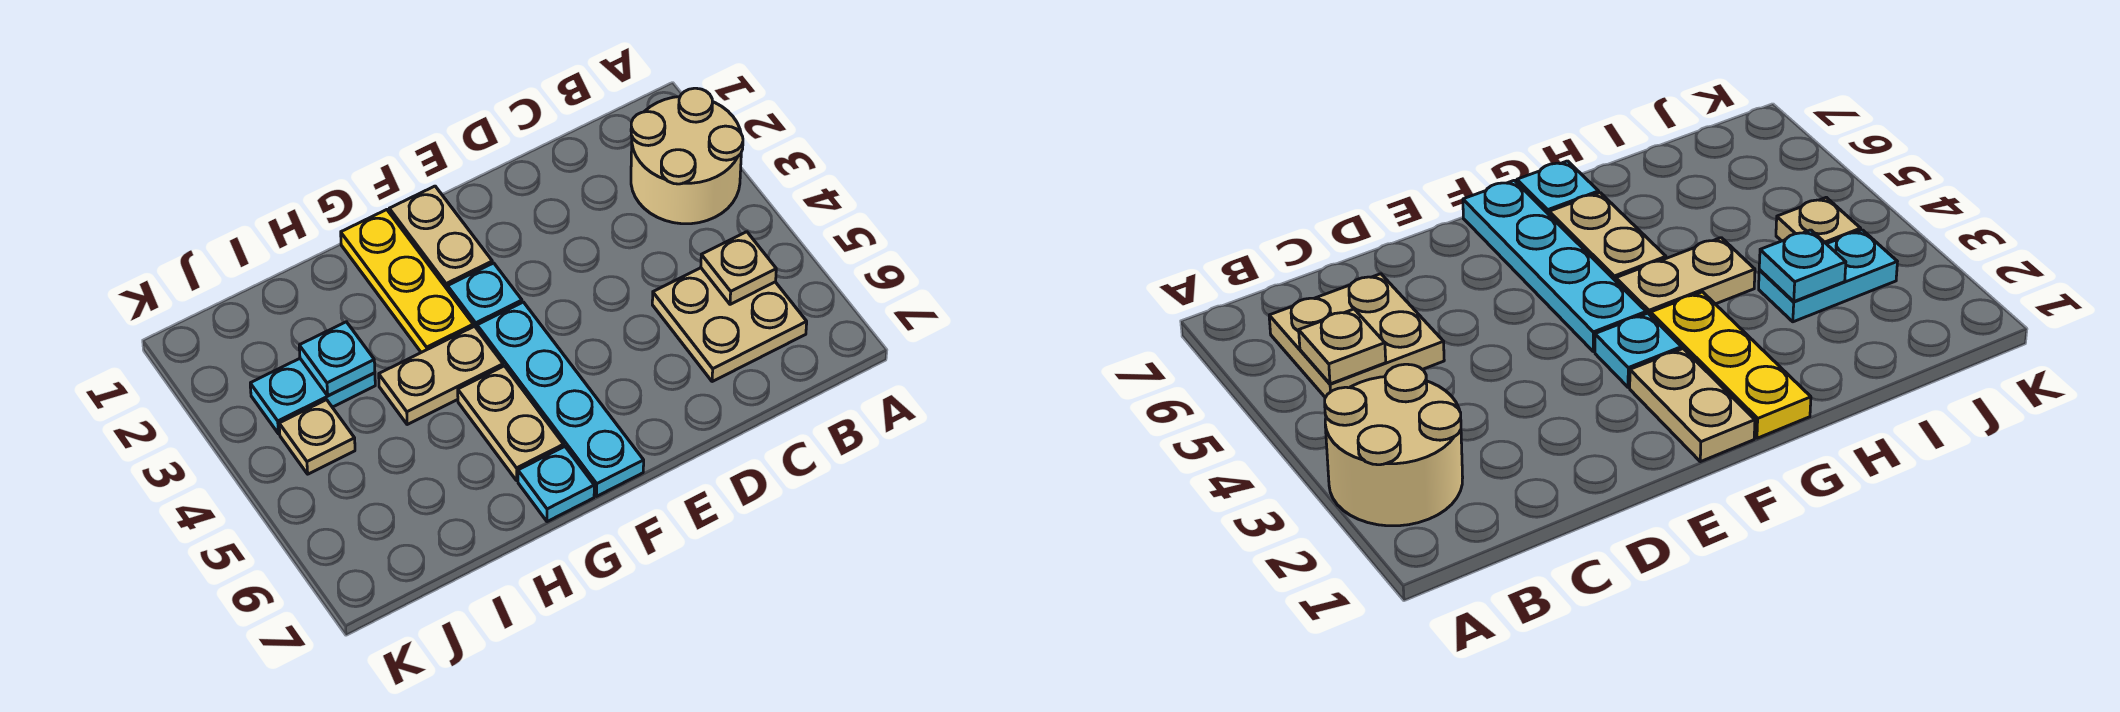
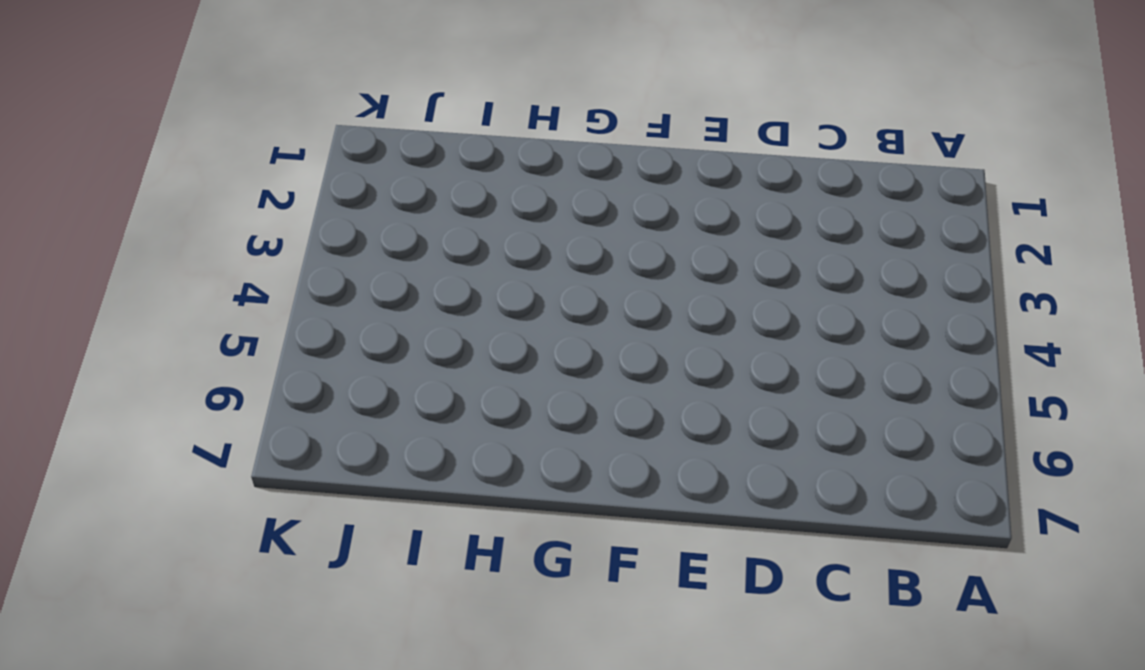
none -> tan round brick A2:B3 level 1
none -> tan plate B5:C6 level 1
none -> tan plate F1:F2 level 1

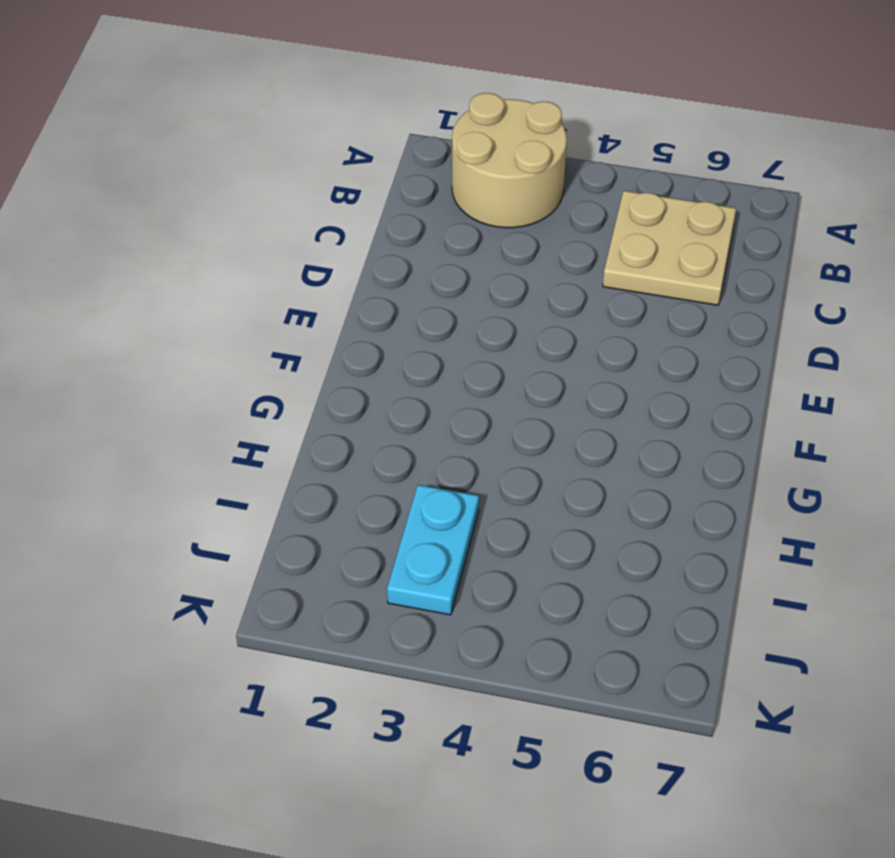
none -> tan plate F1:F2 level 1
none -> cyan plate F3 level 1
none -> cyan plate F4:F7 level 1

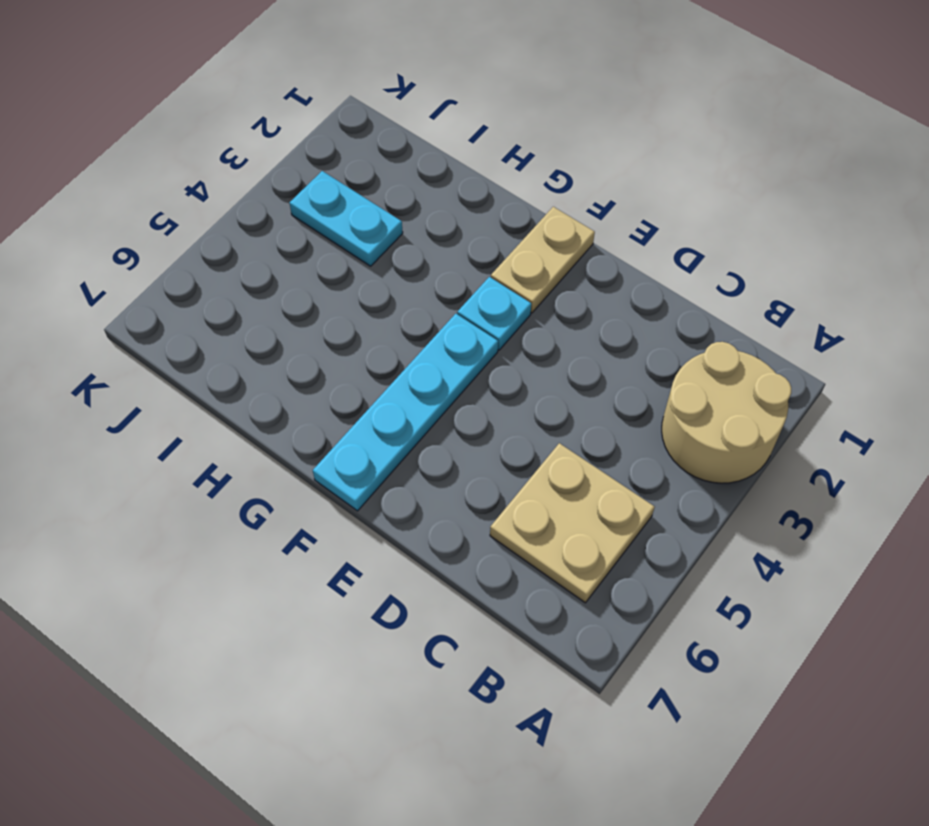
none -> yellow plate G1:G3 level 1
none -> tan plate G4:H4 level 1
none -> tan plate G5:G6 level 1

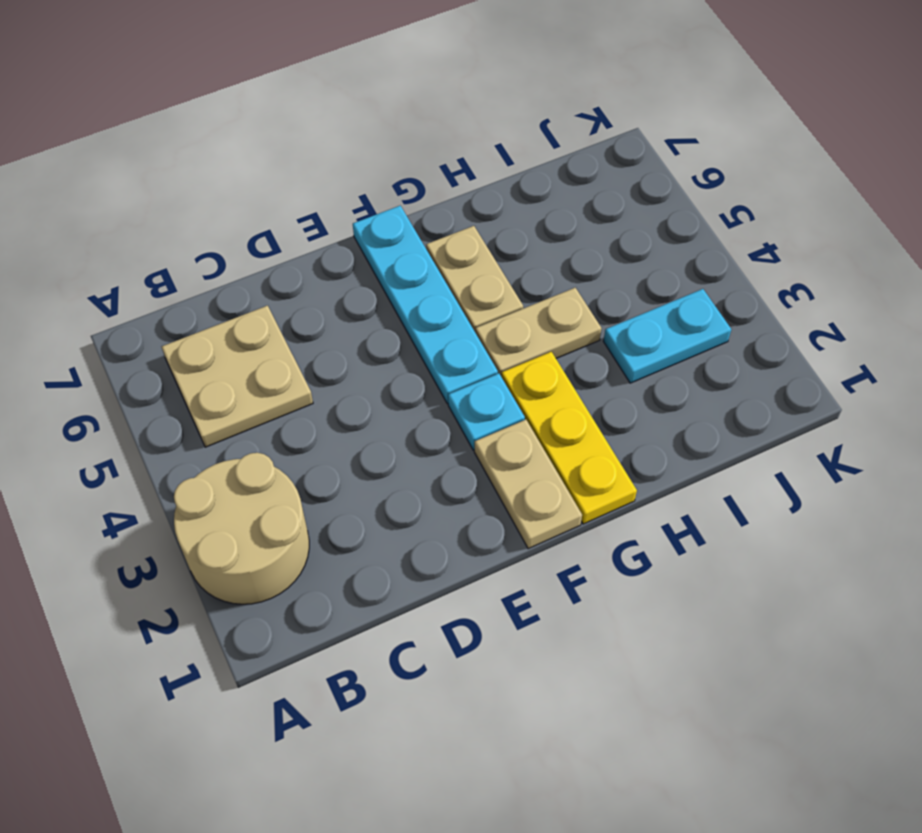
none -> cyan plate G7 level 1
none -> tan plate J4 level 1
none -> tan plate B5 level 2

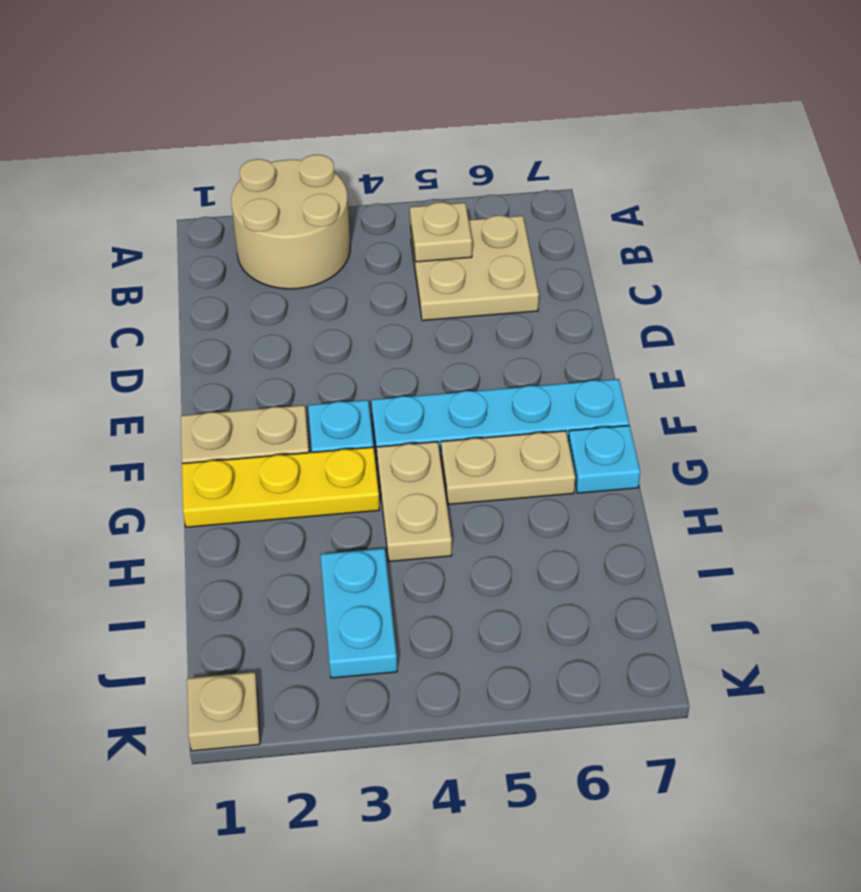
tan plate K1 level 1 -> tan plate J4 level 1
none -> cyan plate I3 level 2

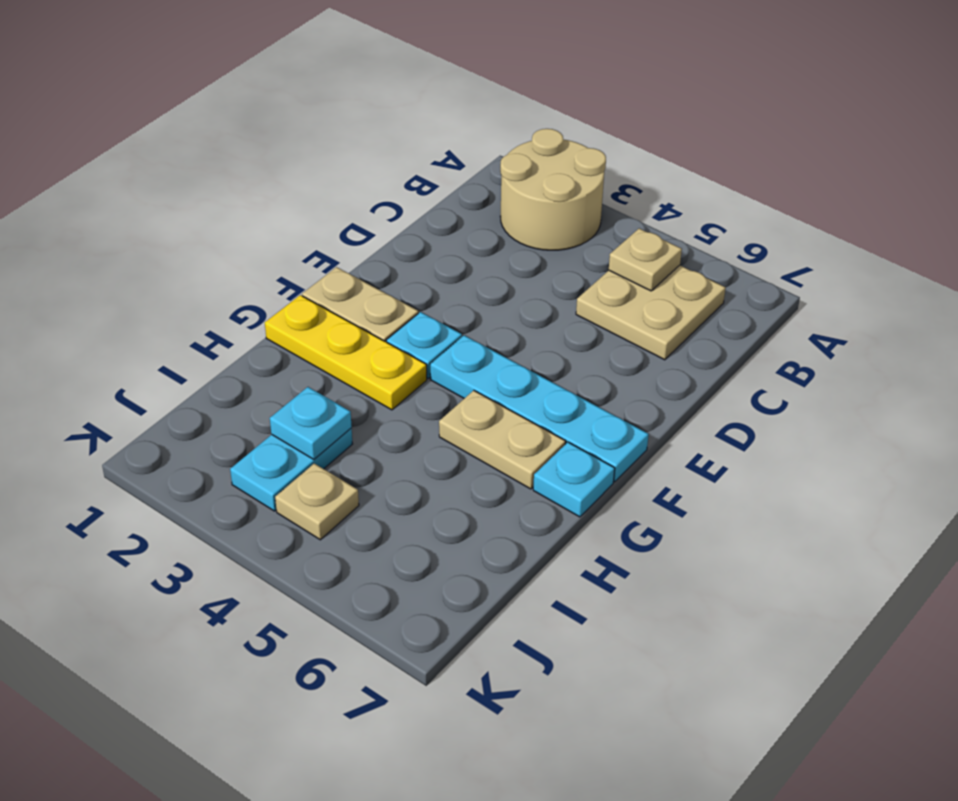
none -> tan plate G4:H4 level 1

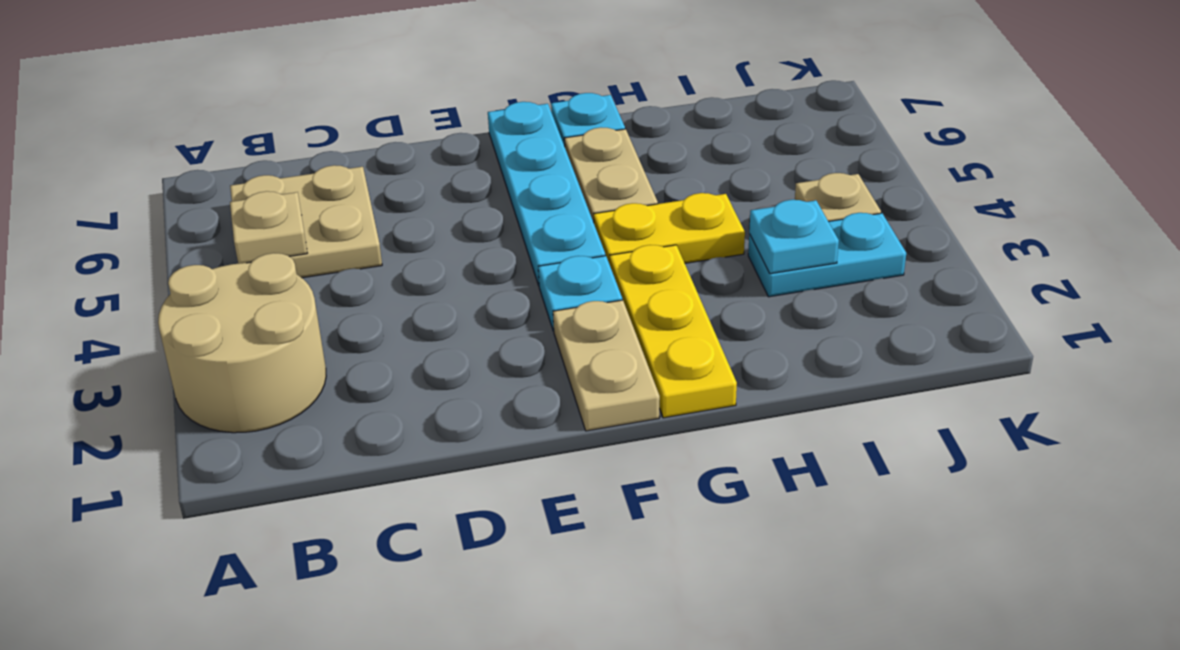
yellow plate G4:H4 level 1 -> tan plate G4:H4 level 1

